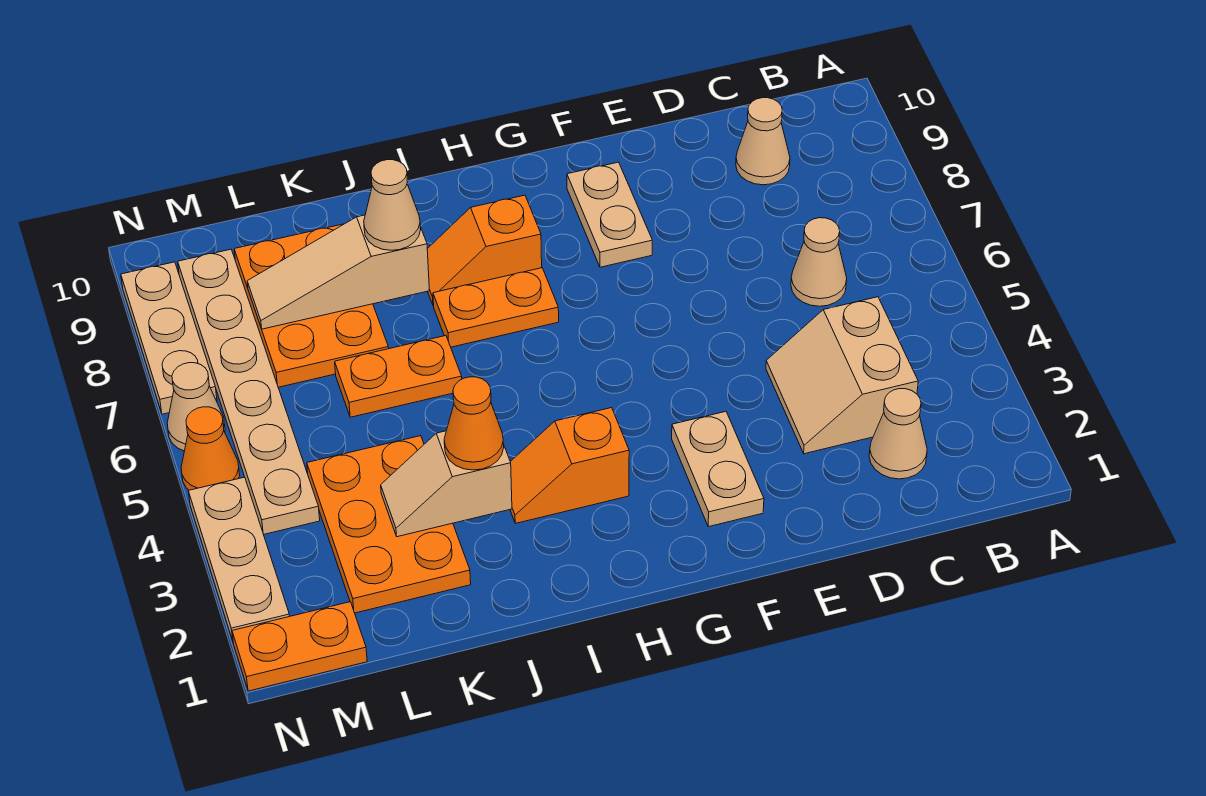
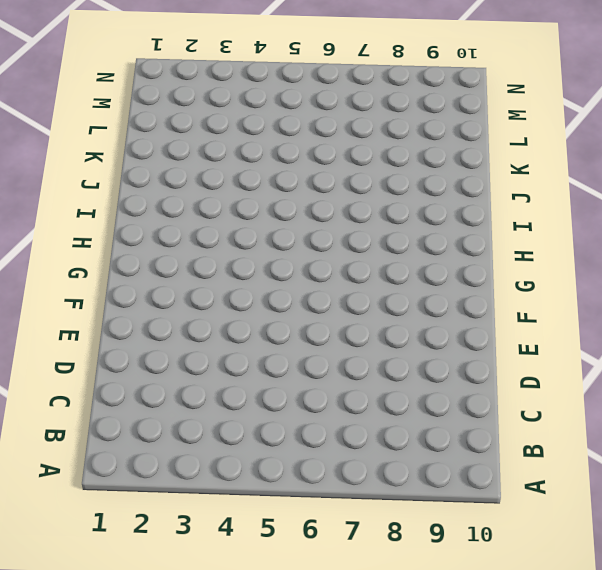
none -> tan cone C2 level 1
none -> tan slope C3:D4 level 1 top C
none -> tan cone C6 level 1

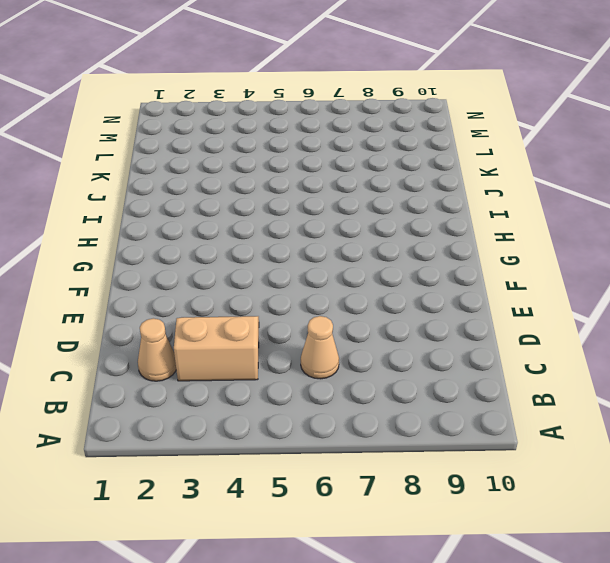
none -> tan cone C9 level 1
none -> tan plate F2:F3 level 1
none -> tan plate F8:F9 level 1

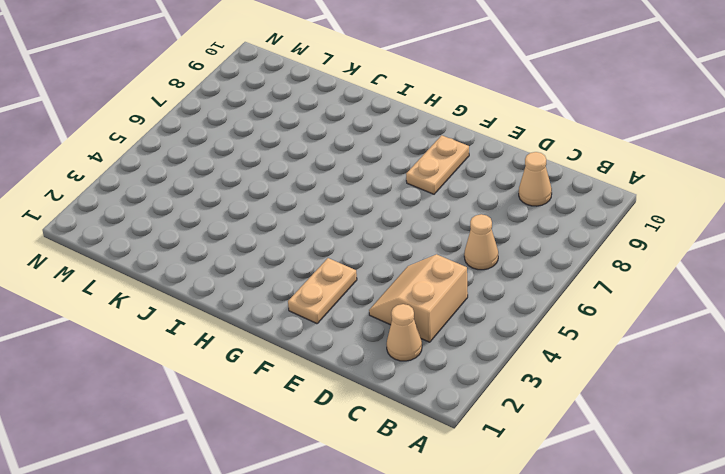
none -> orange slope H3:I3 level 1 top H
none -> orange plate H7:I7 level 1
none -> orange slope H8:I8 level 1 top H

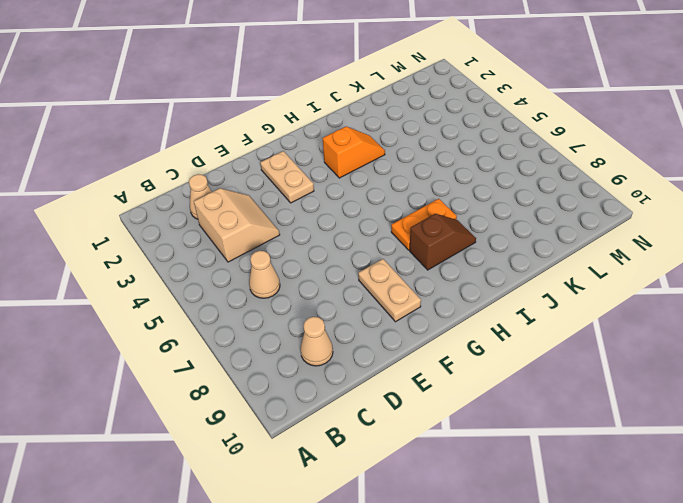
brown slope H8:I8 level 1 top H -> orange slope H8:I8 level 1 top H
none -> orange plate J6:K6 level 1
none -> orange plate K2:L4 level 1
none -> orange plate K7:L9 level 1

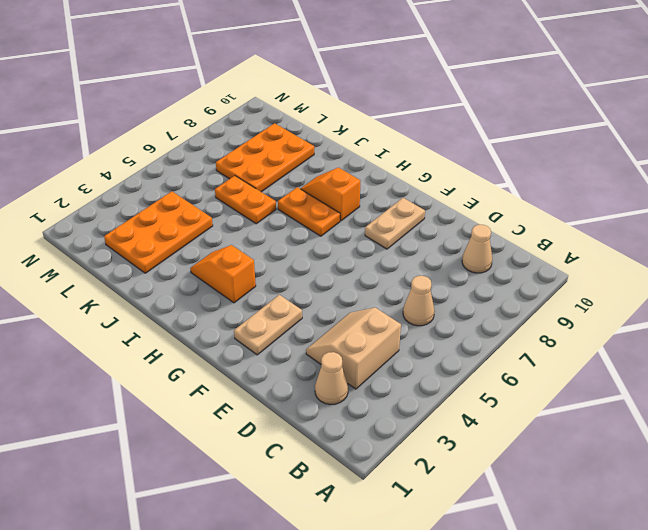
none -> orange plate M1:N1 level 1
none -> tan plate M4:M9 level 1
none -> tan plate N2:N4 level 1

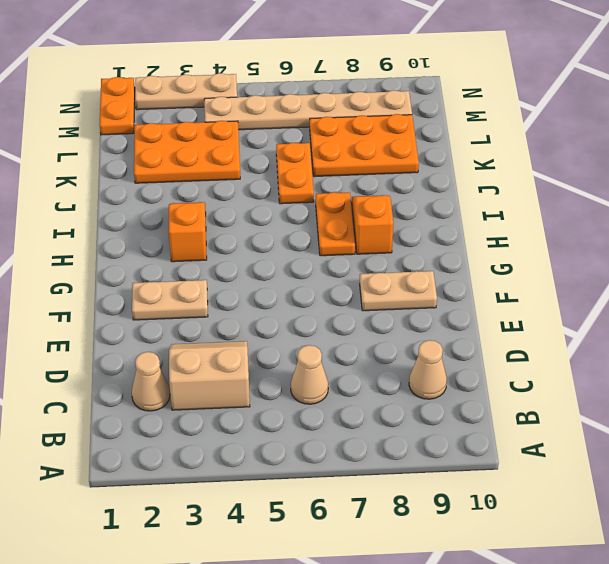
none -> orange cone N5 level 1
none -> tan cone N6 level 1
none -> tan plate N7:N9 level 1

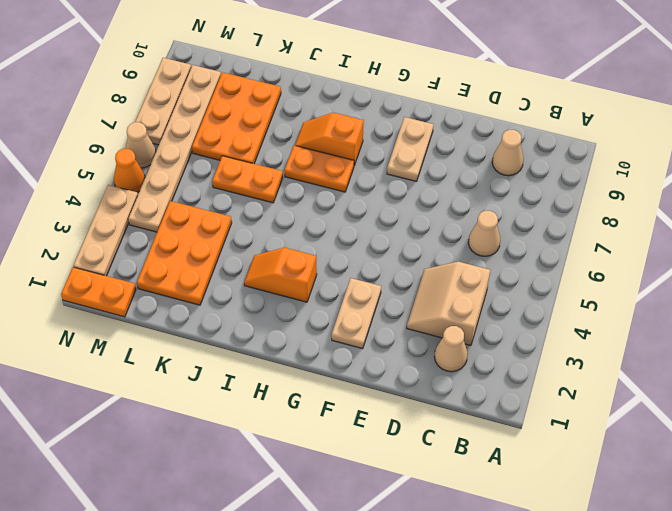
none -> tan slope J3:K3 level 2 top J
none -> tan slope J8:L8 level 2 top J
none -> orange cone J3 level 3

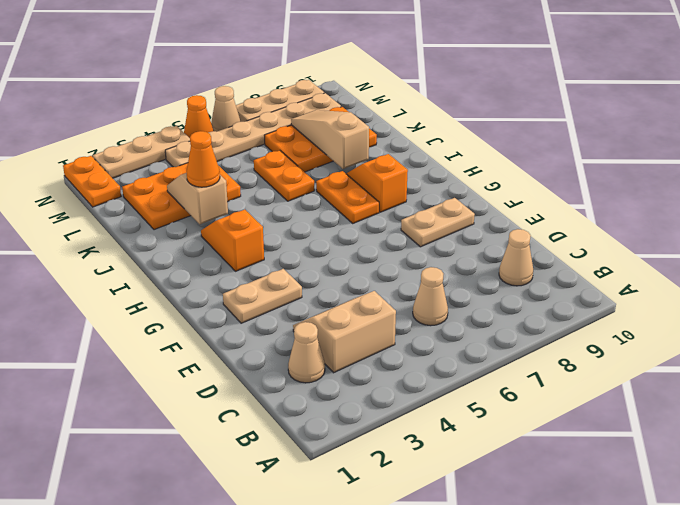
none -> tan cone J8 level 3

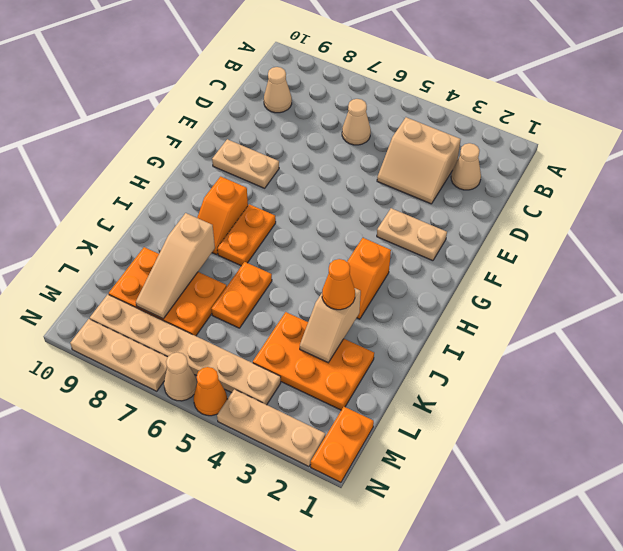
none -> tan cone J8 level 3

